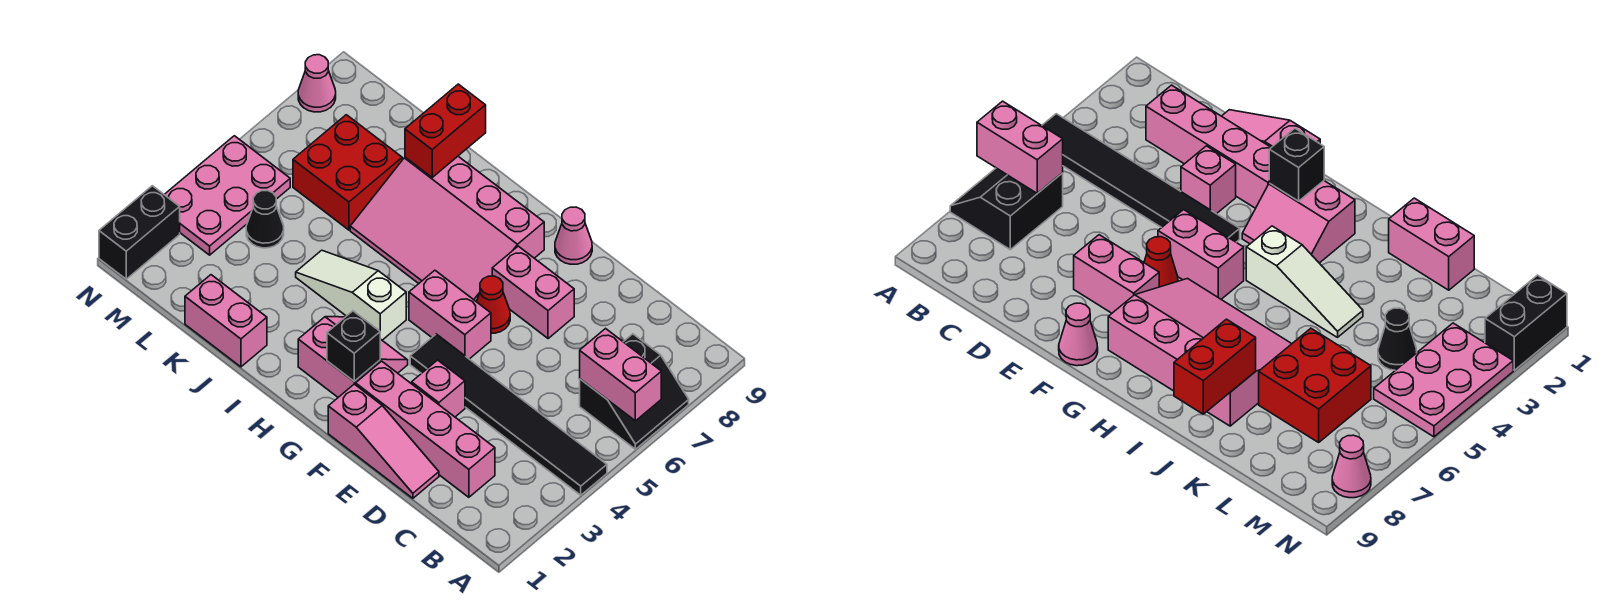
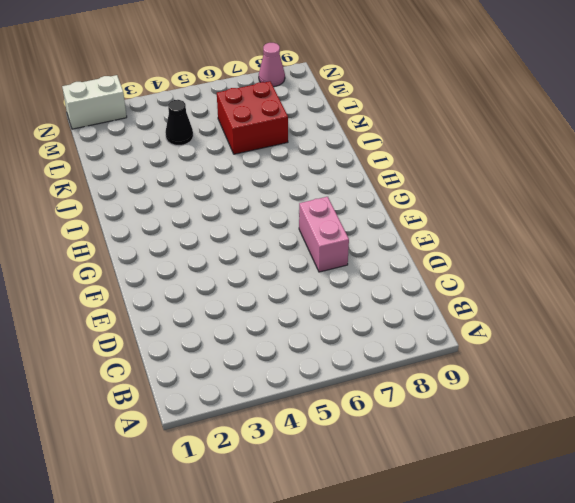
white brick N1:N2 level 1 -> black brick N1:N2 level 1
none -> black tile A4:F4 level 1
none -> black slope A6:B7 level 1 top B
none -> pink brick C2:F2 level 1

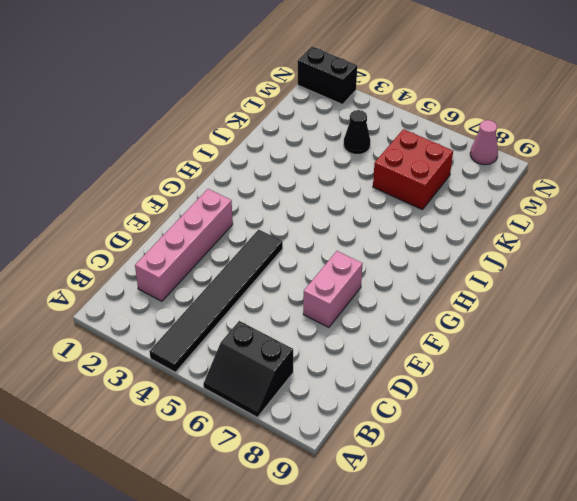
none -> pink slope D1:F1 level 1 top F
none -> pink brick E3 level 1
none -> pink brick F5:G5 level 1

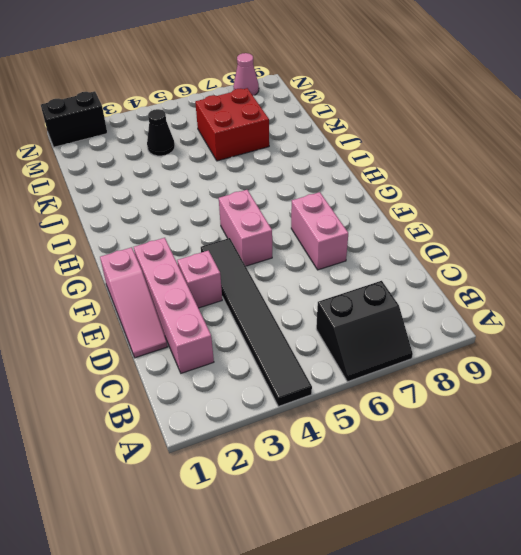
none -> red cone F6 level 1
none -> pink cone F9 level 1
none -> pink slope G2:H3 level 1 top 2

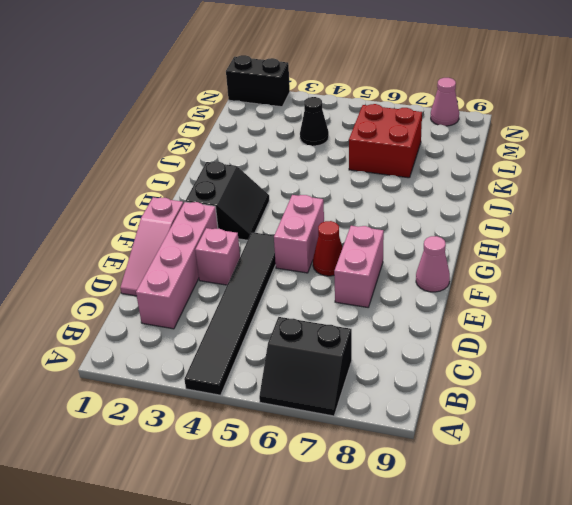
black slope G2:H3 level 1 top 2 -> pink slope G2:H3 level 1 top 2
none -> pink slope G6:J8 level 1 top 8
none -> white slope H4:J4 level 1 top H
none -> pink brick J1:K1 level 1

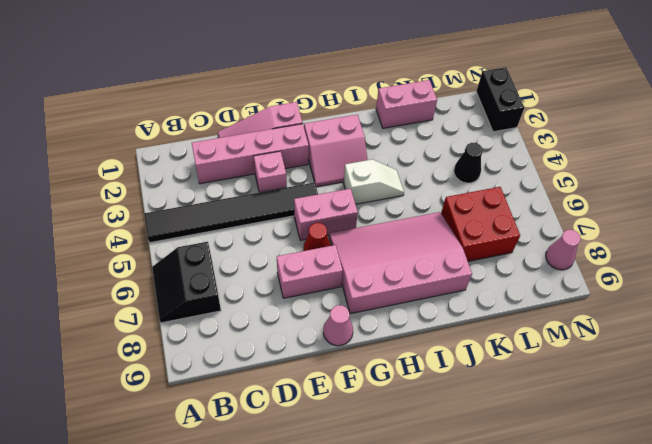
white slope H4:I4 level 1 top H -> white slope H4:J4 level 1 top H
none -> pink plate M3:N5 level 1
none -> pink brick A6:B6 level 2
none -> black brick G2 level 2

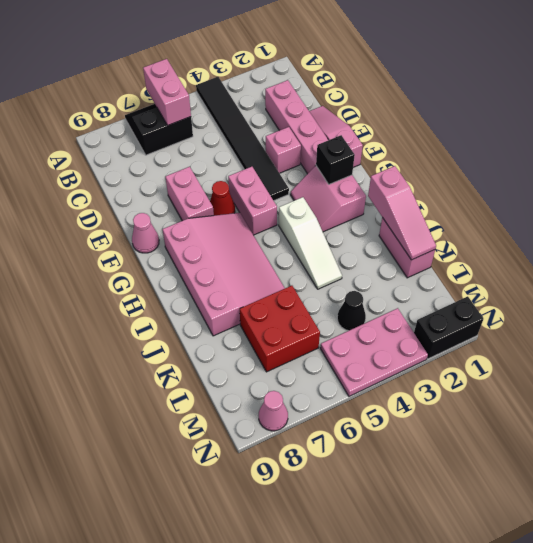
pink slope I1:K1 level 2 top I -> none
none -> red brick J8:J9 level 2

